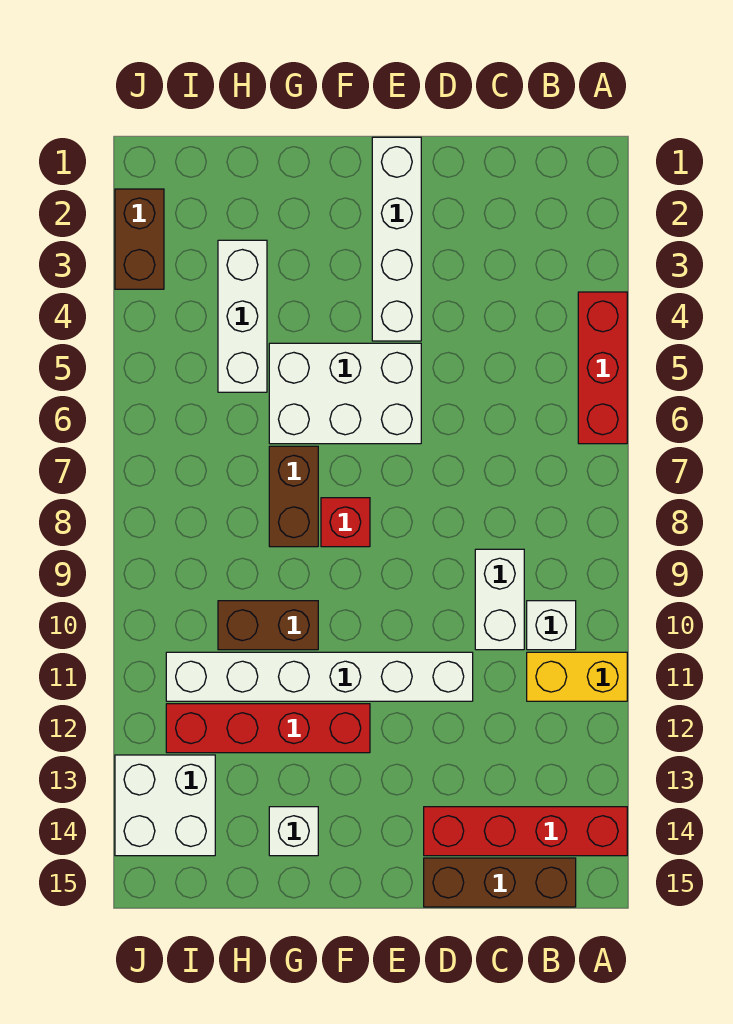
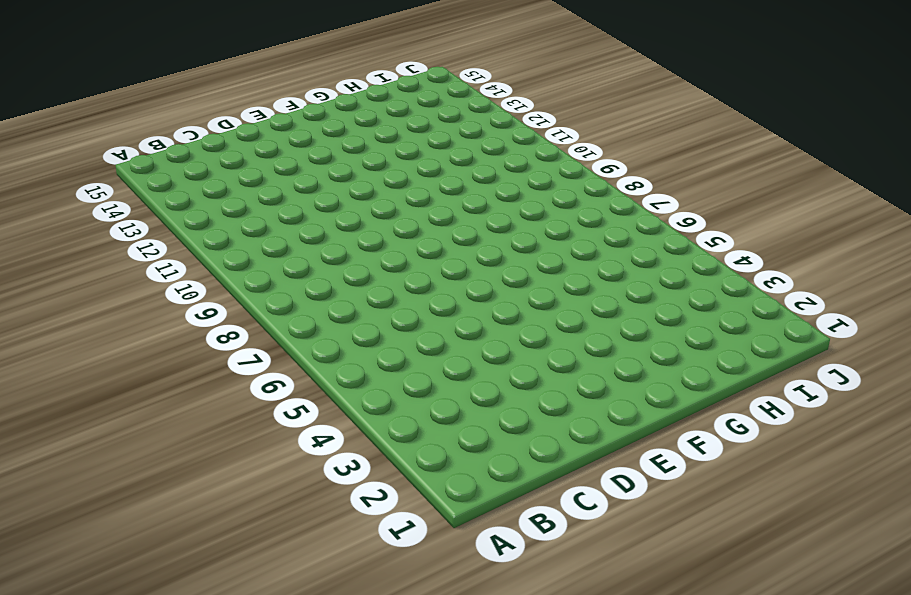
none -> red brick A4:A6 level 1
none -> yellow brick A11:B11 level 1
none -> red brick A14:D14 level 1

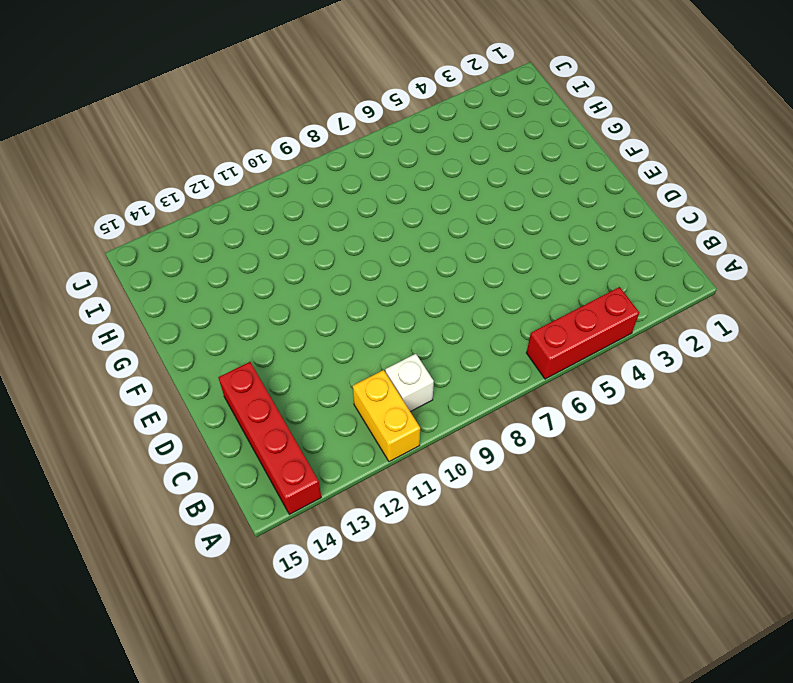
none -> brown brick B15:D15 level 1
none -> white brick C9:C10 level 1
none -> white brick D11:I11 level 1

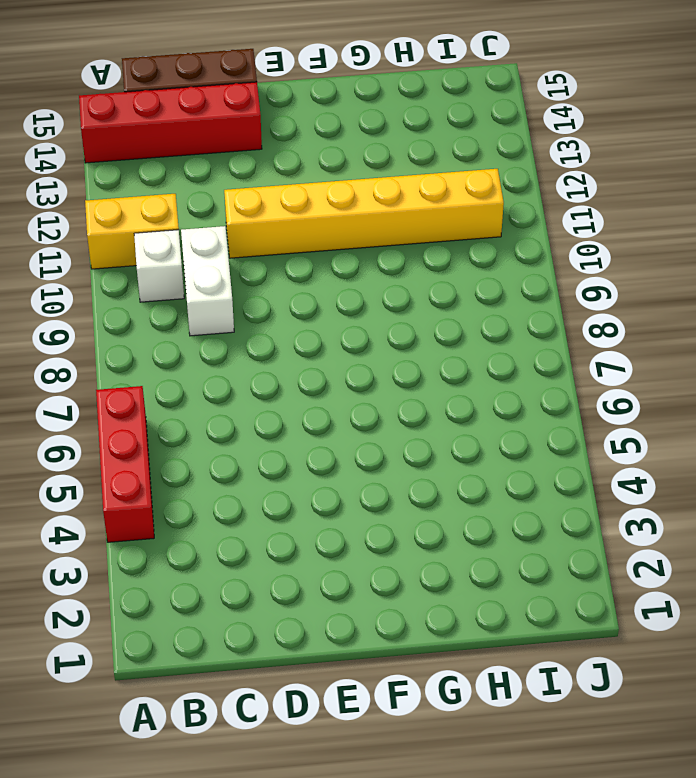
yellow brick D11:I11 level 1 -> white brick D11:I11 level 1
none -> white brick E1:E4 level 1
none -> white brick E5:G6 level 1
none -> red brick F8 level 1

